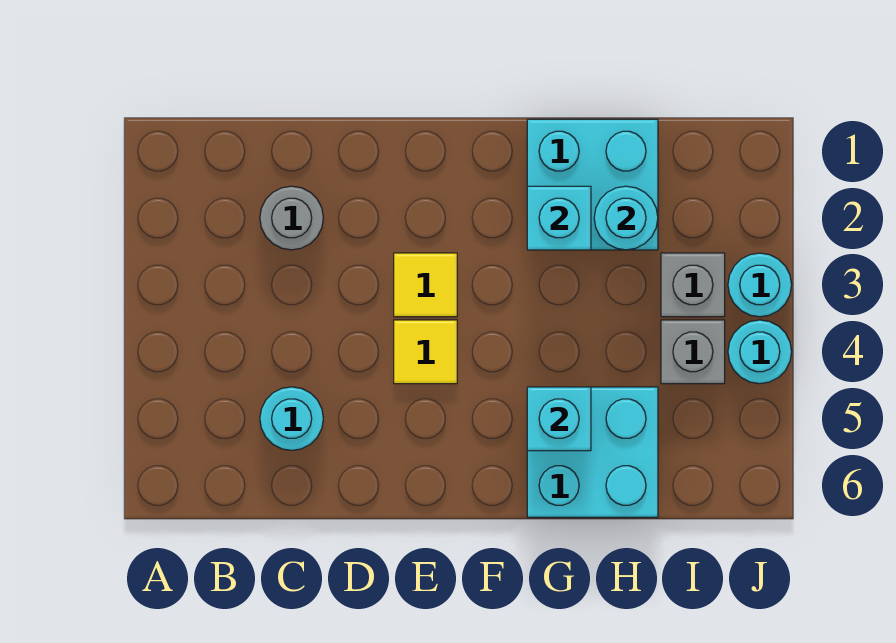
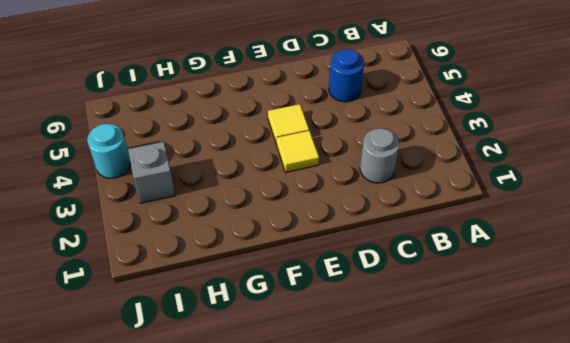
blue round brick C5 level 1 -> cyan round brick C5 level 1
none -> cyan brick G1:H2 level 1
none -> cyan brick G5:H6 level 1
none -> grey brick I4 level 1

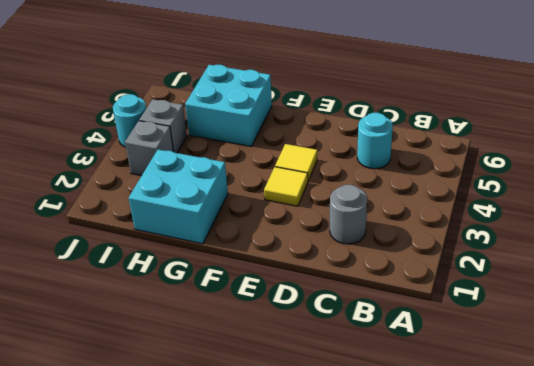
none -> cyan round brick J3 level 1
none -> cyan brick G2 level 2
none -> cyan brick G5 level 2

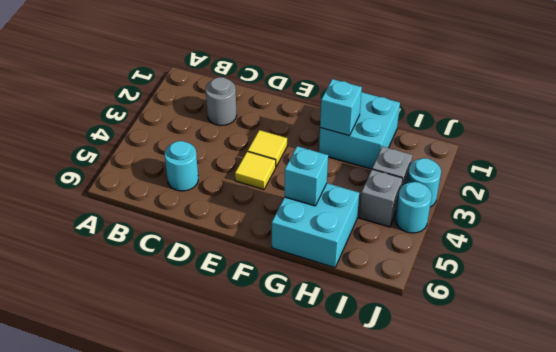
none -> cyan round brick H2 level 2

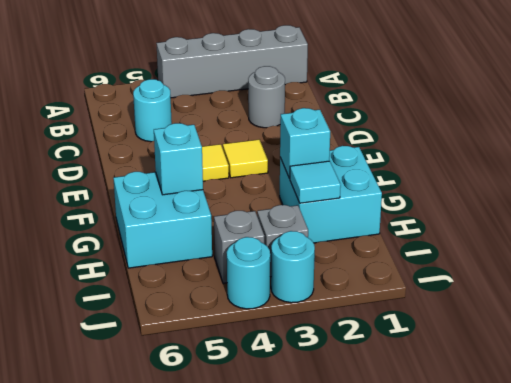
grey brick A1:A4 level 1 -> none
cyan tile H2 level 2 -> cyan round brick H2 level 2

